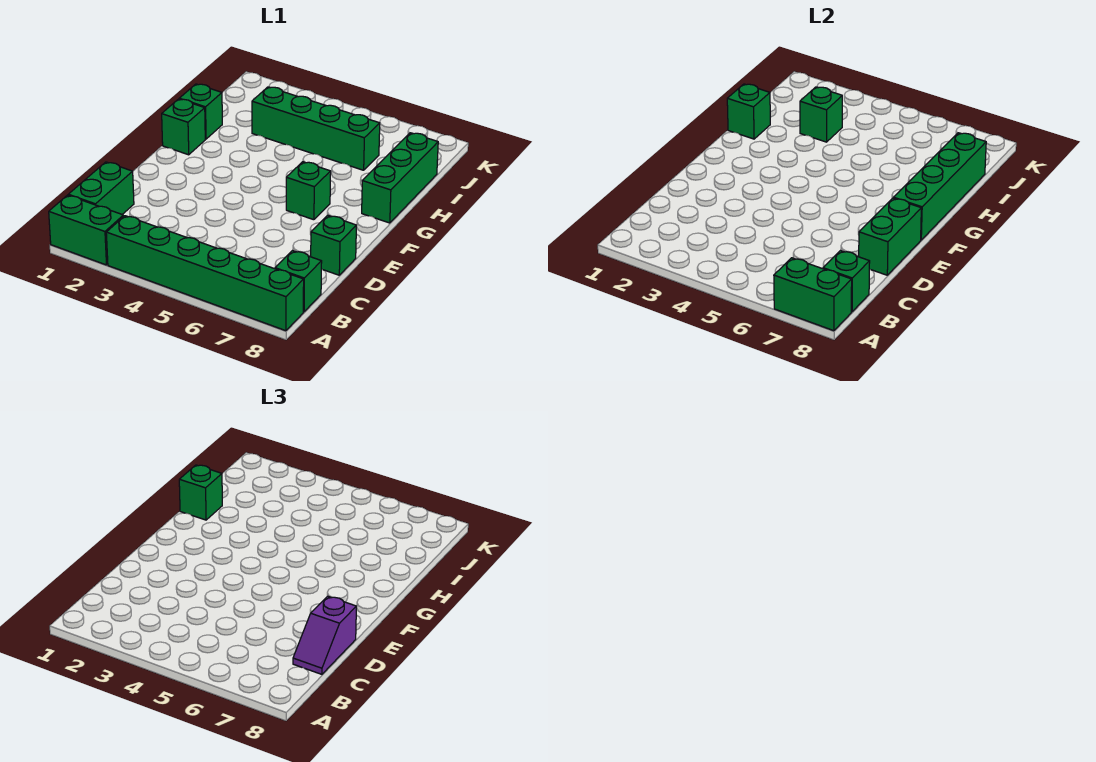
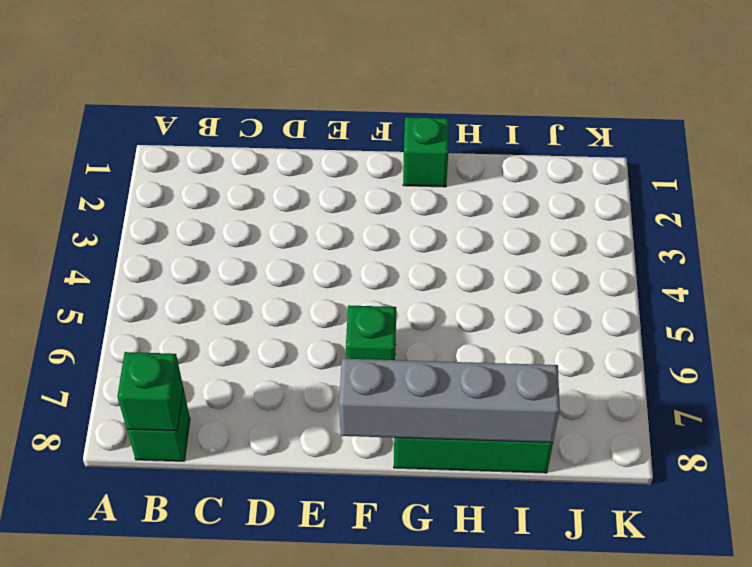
grey brick F8:I8 level 2 -> green brick F8:I8 level 2
none -> green brick A1:A2 level 1
none -> green brick A3:A8 level 1
none -> green brick B1:C1 level 1

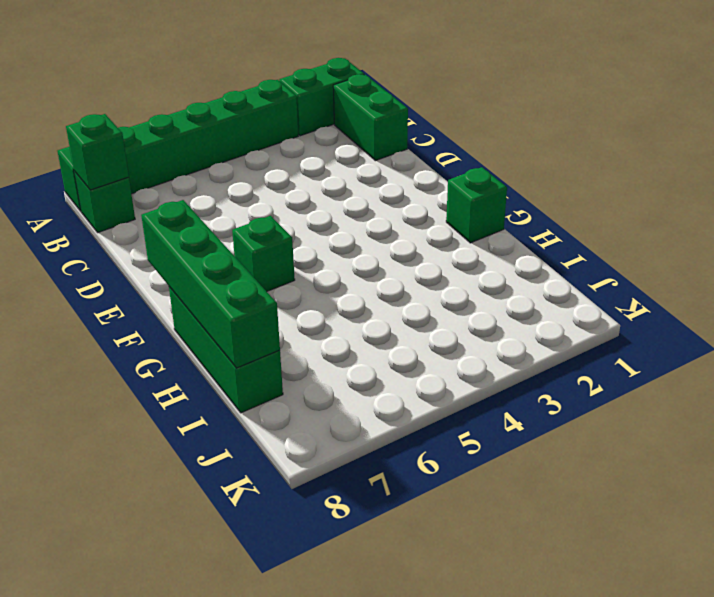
none -> green brick D8 level 1
none -> green brick H1 level 1
none -> green brick I3:I6 level 1

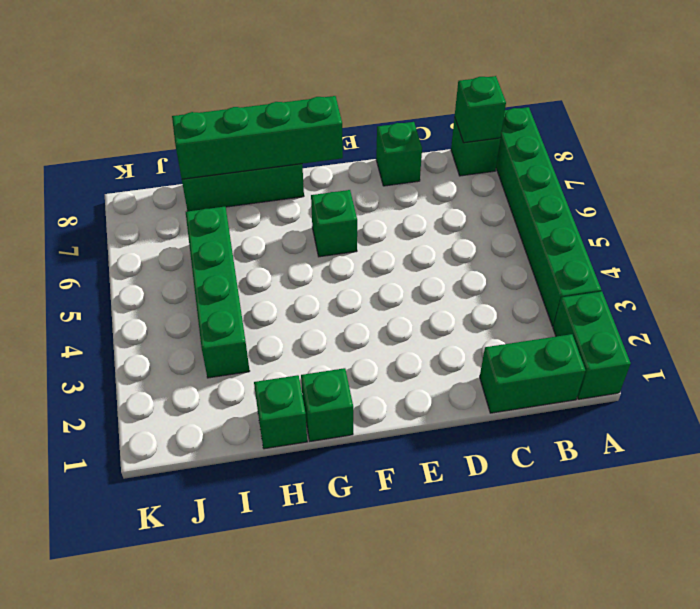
none -> green brick A7:A8 level 2
none -> green brick D8:E8 level 2
none -> green brick H1 level 2

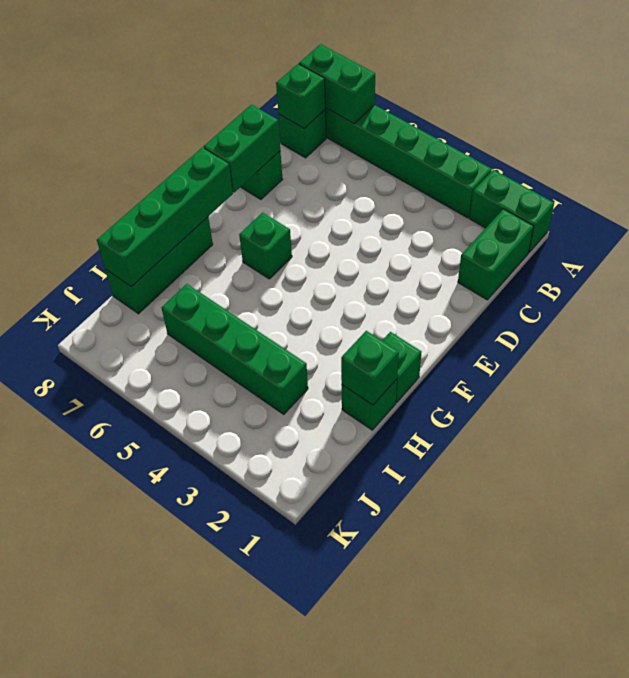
none -> green brick I3 level 2
none -> purple slope C8:D8 level 3 top D
none -> green brick H1 level 3

